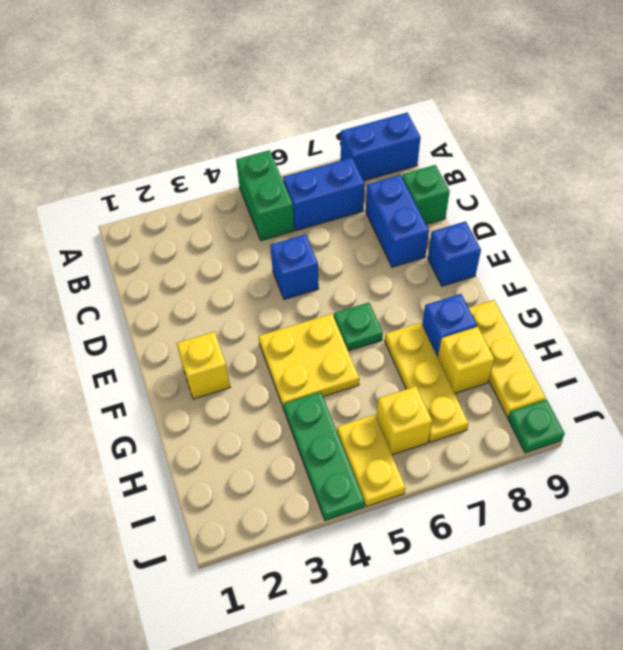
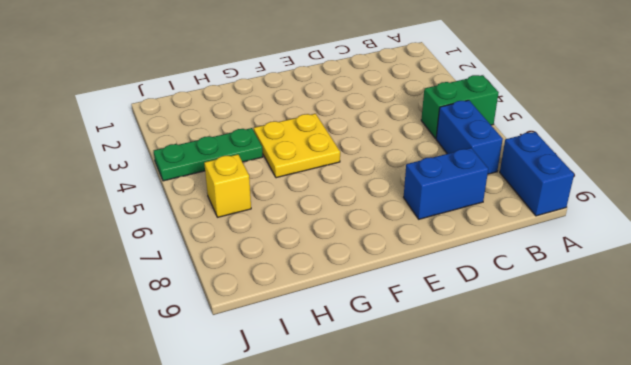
none -> green brick C9 level 1
none -> blue brick D5 level 1
none -> blue brick E9 level 1

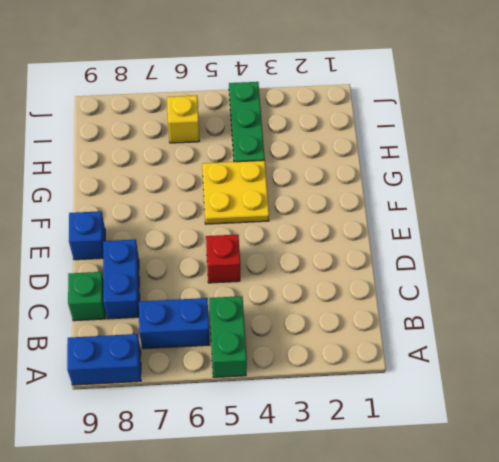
red brick D5 level 1 -> blue brick D5 level 1
none -> yellow brick F2 level 1
none -> green plate F6 level 1
none -> yellow plate G7:I7 level 1

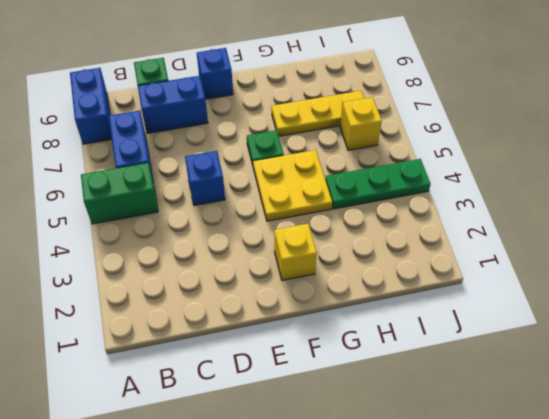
none -> blue brick G8 level 1
none -> yellow plate G9:I9 level 1
none -> yellow brick H8 level 1

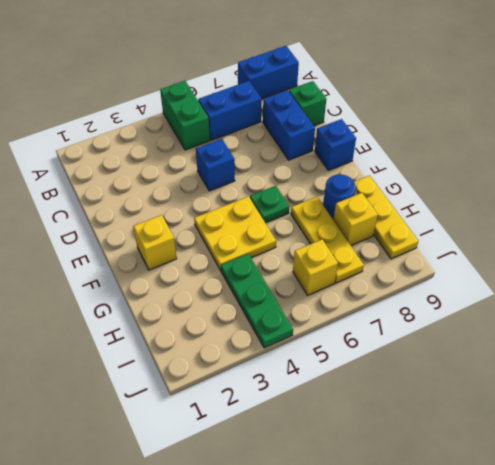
blue round brick G8 level 1 -> blue brick G8 level 1
none -> yellow plate I5:J5 level 1
none -> green plate J9 level 1

